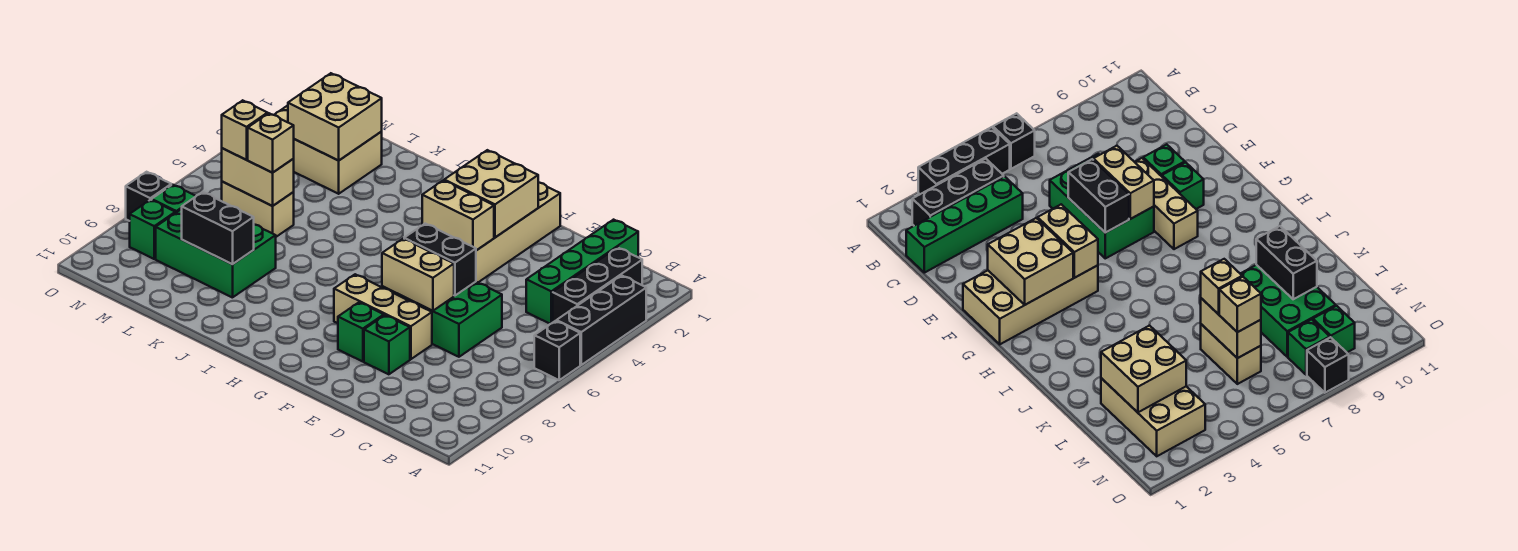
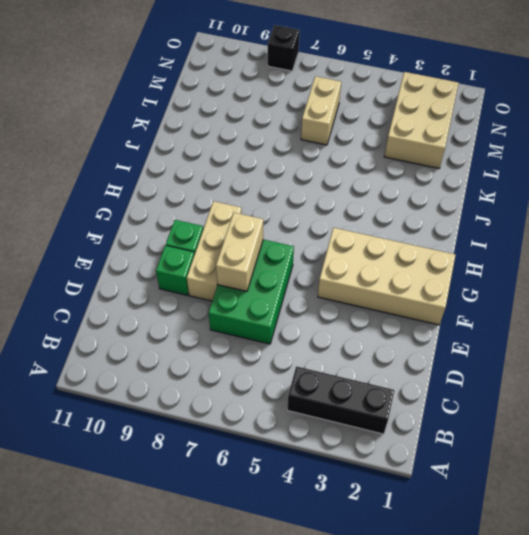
none -> black brick A3:A5 level 1
none -> black brick A6 level 1
none -> green brick C1:C4 level 1

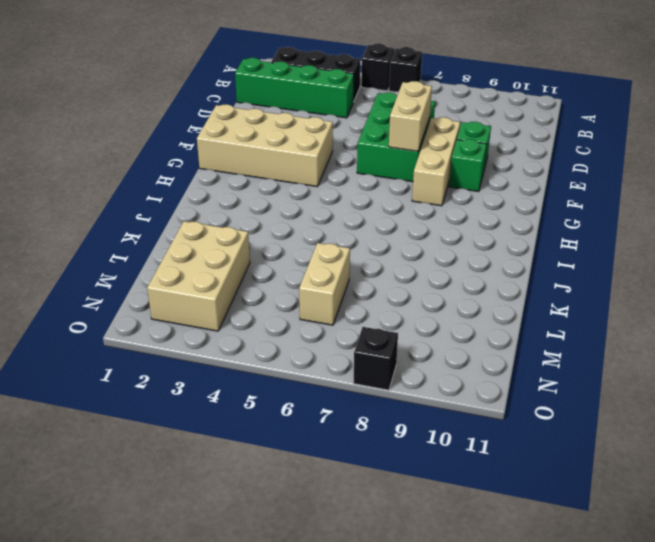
black brick A5 level 1 -> black brick A3:A5 level 1
none -> green brick K8:M9 level 1
none -> green brick N8 level 1
none -> green brick N9 level 1

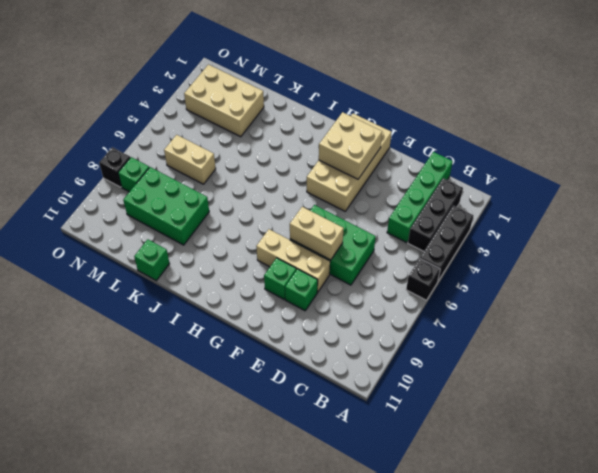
green brick K11 level 1 -> green brick N9 level 1
none -> black brick E6:F6 level 2
none -> tan brick F4:G4 level 2
none -> black brick K9:L9 level 2

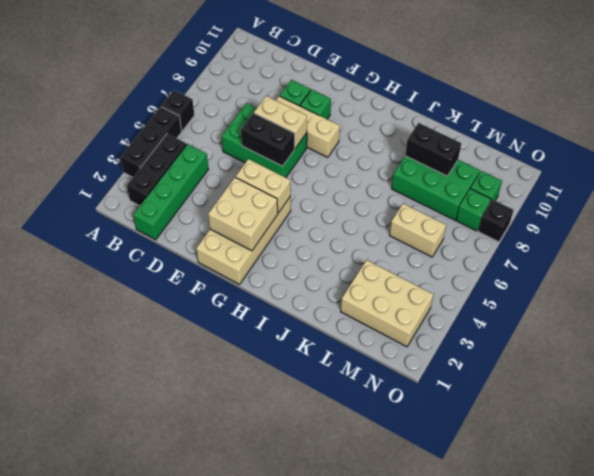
none -> tan brick L2:M3 level 2
none -> tan brick L6:M6 level 2
none -> tan brick L6 level 3

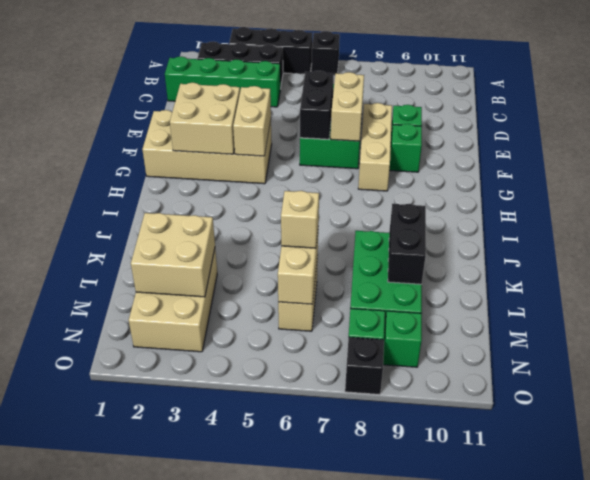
none -> tan brick M6 level 3

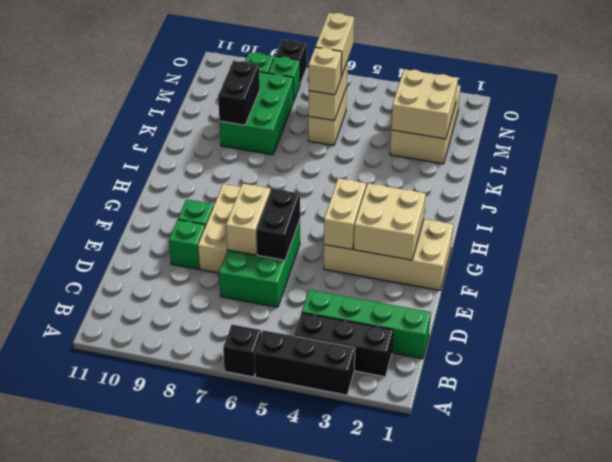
tan brick M6:N6 level 3 -> tan brick M6 level 3

